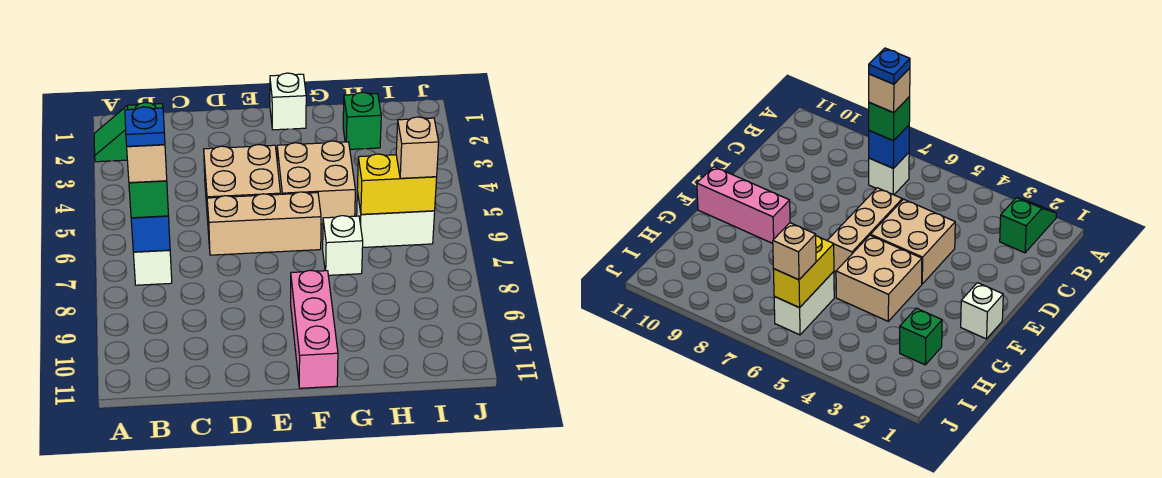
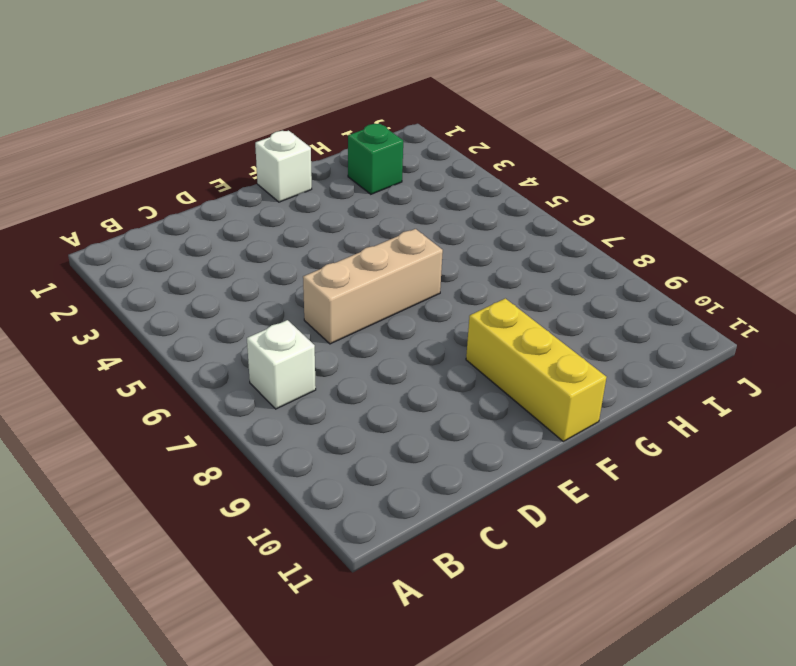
yellow brick F9:F11 level 1 -> pink brick F9:F11 level 1
none -> green slope A2:B2 level 1 top B
none -> tan brick D4:E5 level 1
none -> tan brick F4:G5 level 1

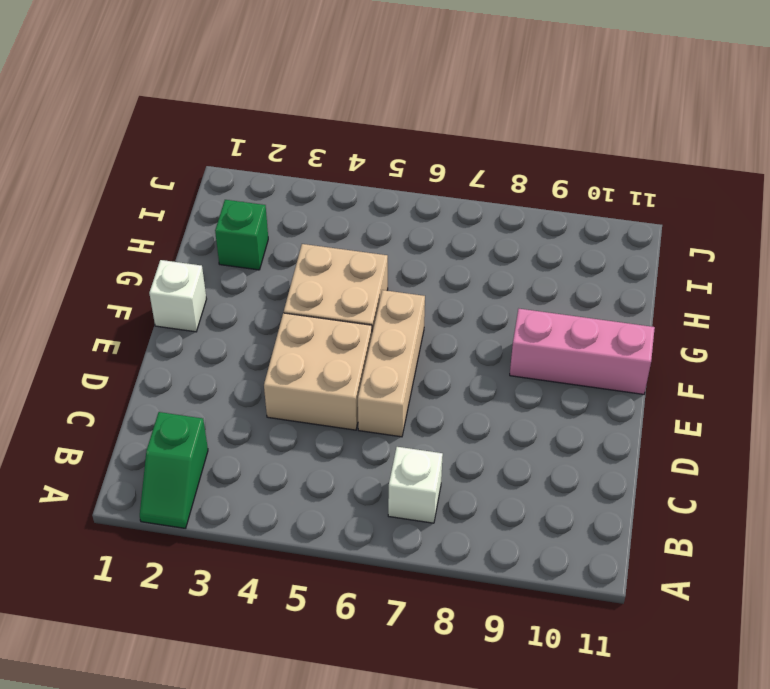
none -> white brick G7 level 1
none -> white brick H6:I6 level 1
none -> blue brick B7 level 2

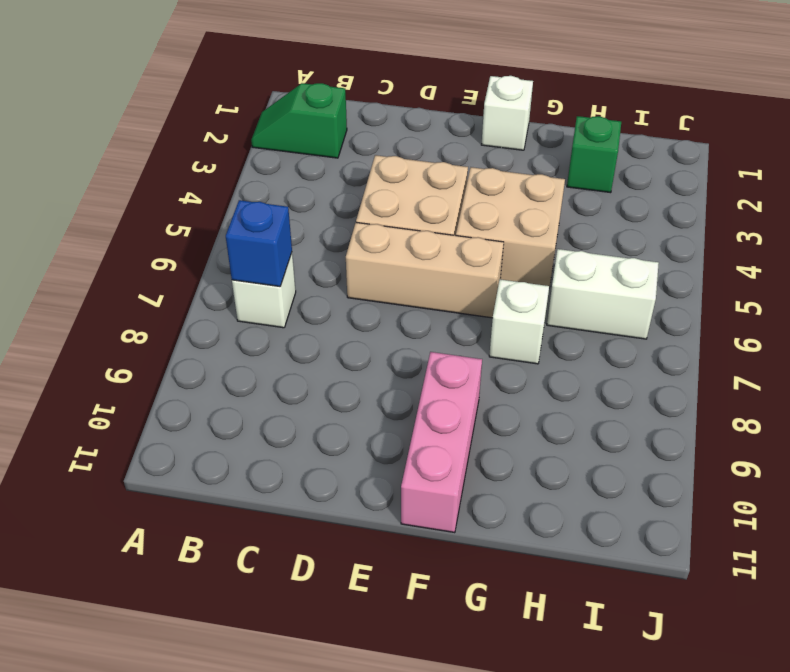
none -> yellow brick H6:I6 level 2
none -> green brick B7 level 3
none -> tan brick I6 level 3

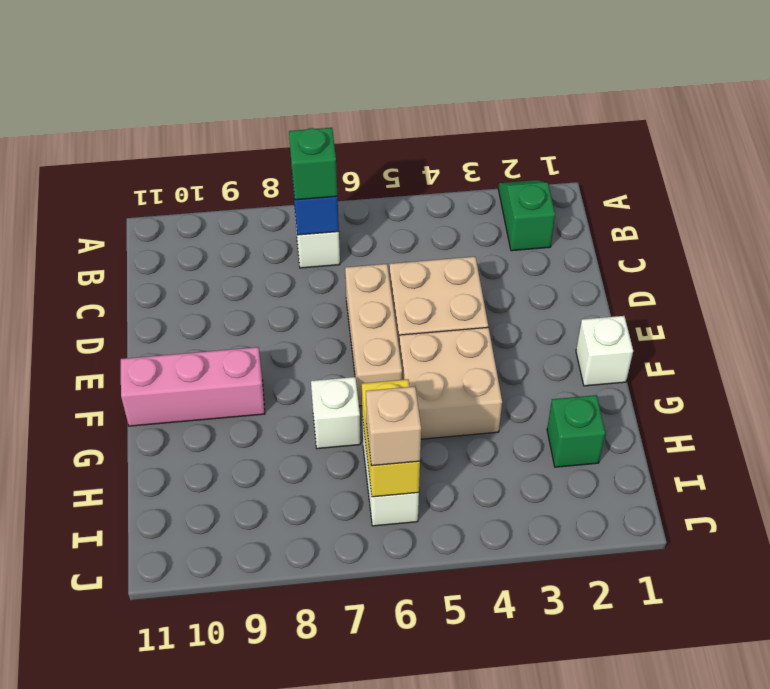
none -> tan brick B7 level 4
none -> blue plate B7 level 5

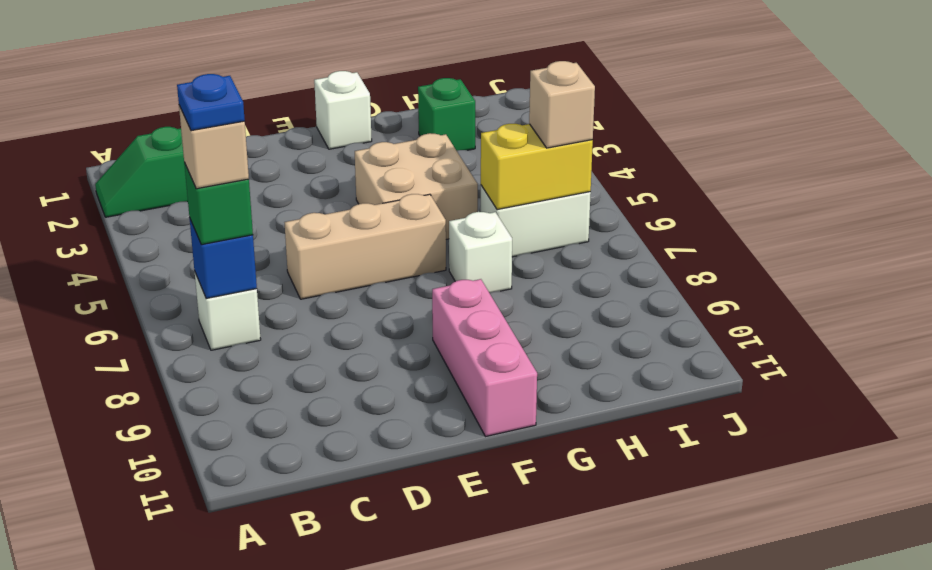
none -> tan brick D4:E5 level 1

